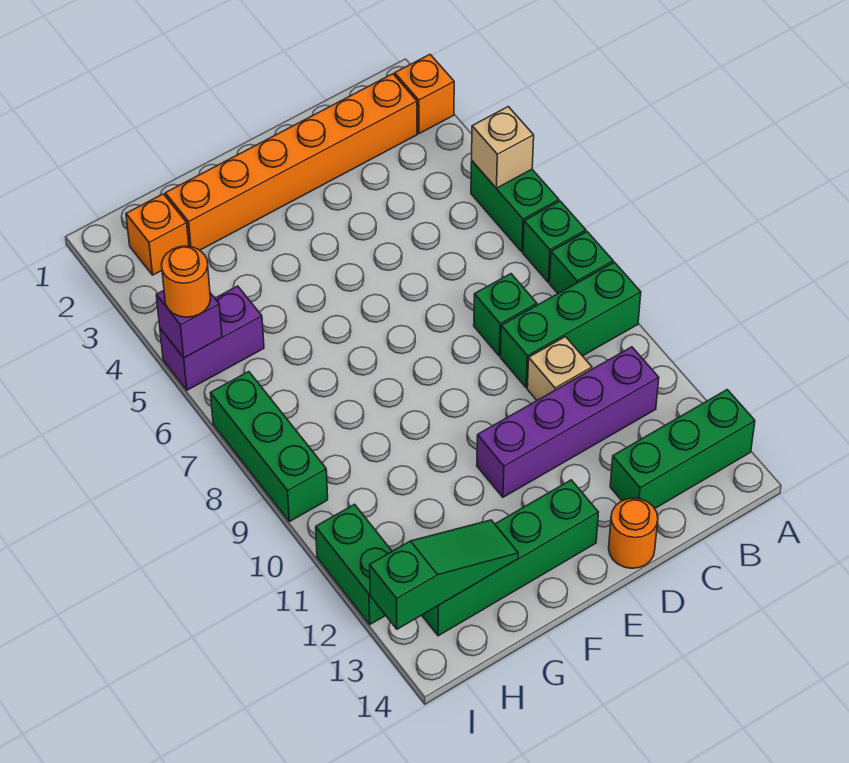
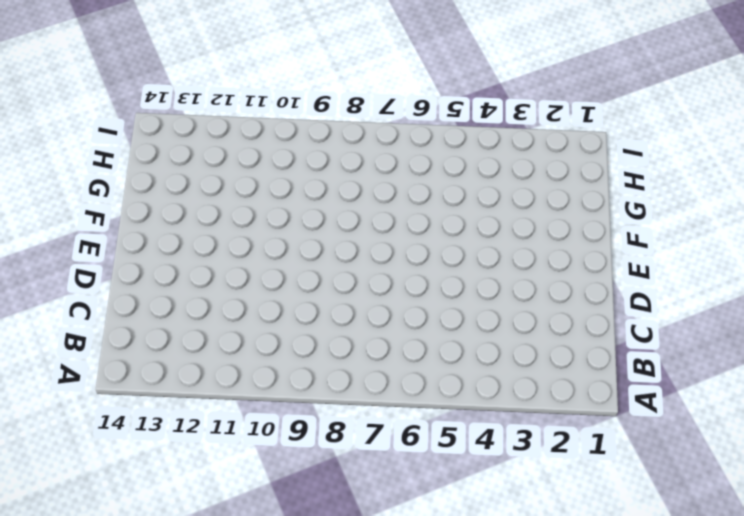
none -> orange brick A2 level 1
none -> green brick A5:A6 level 1
none -> green brick A7 level 1

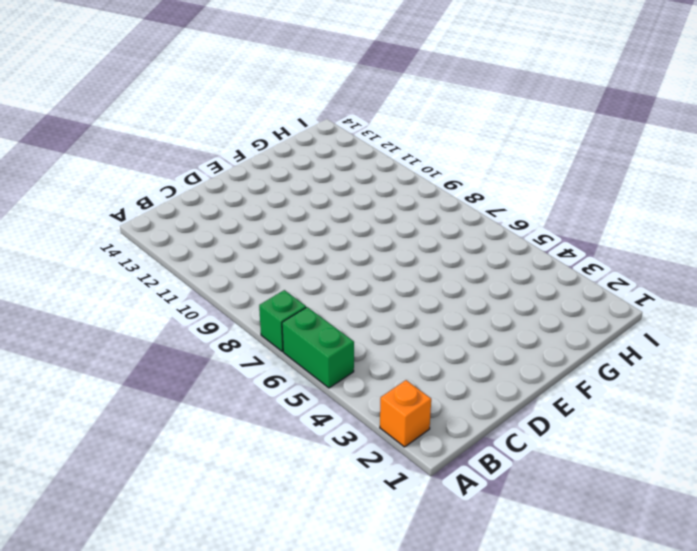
none -> green brick A8 level 1
none -> green brick A9:C9 level 1
none -> green brick A13:C13 level 1

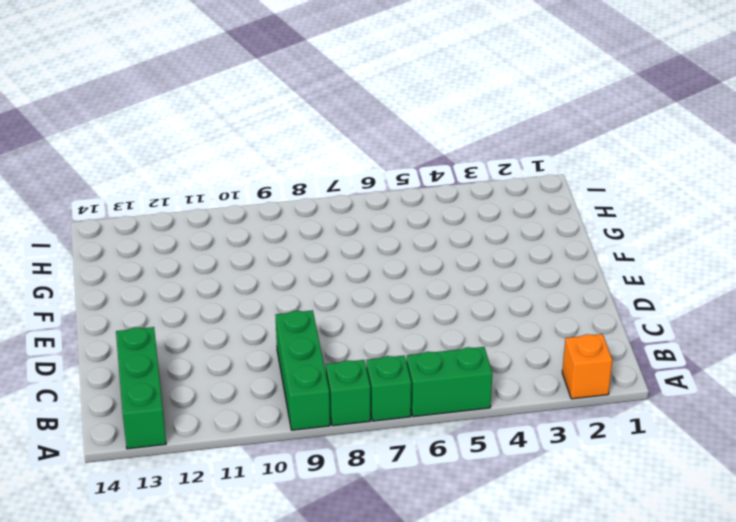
none -> orange brick B2:G2 level 1
none -> purple brick B11:E11 level 1
none -> green brick C8 level 1

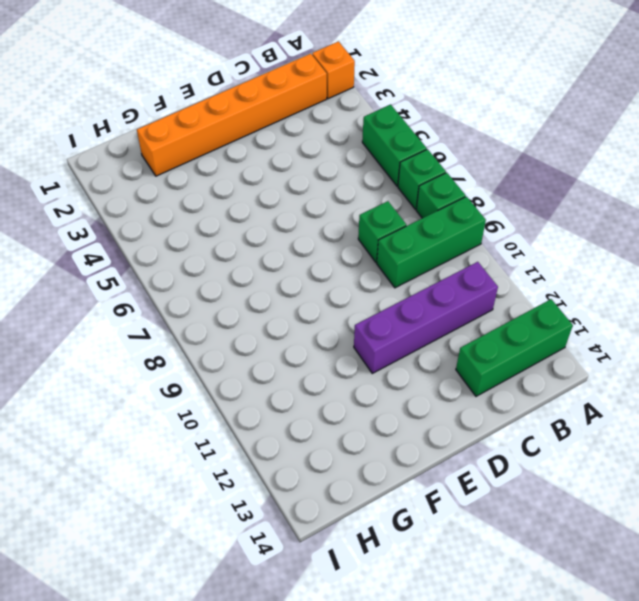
none -> tan brick C10 level 1
none -> orange round brick D14 level 1
none -> green brick E13:H13 level 1

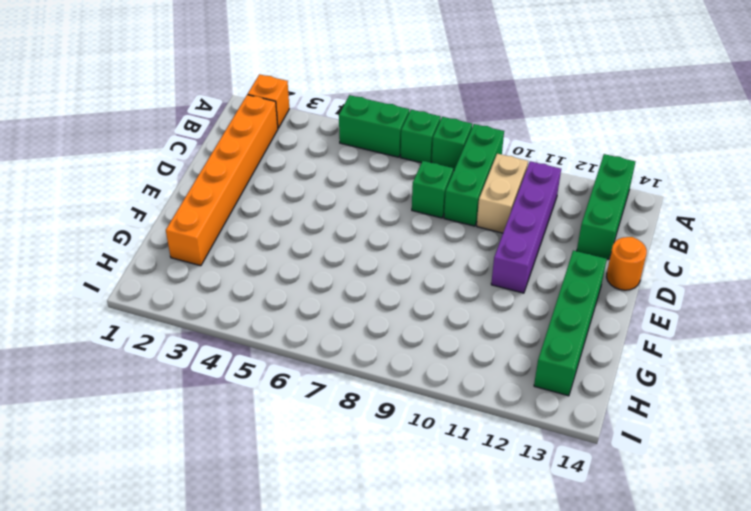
tan brick B10:C10 level 1 -> tan brick C10 level 1
none -> orange brick H2 level 1
none -> purple brick H5:I5 level 1
none -> green brick I7:I9 level 1

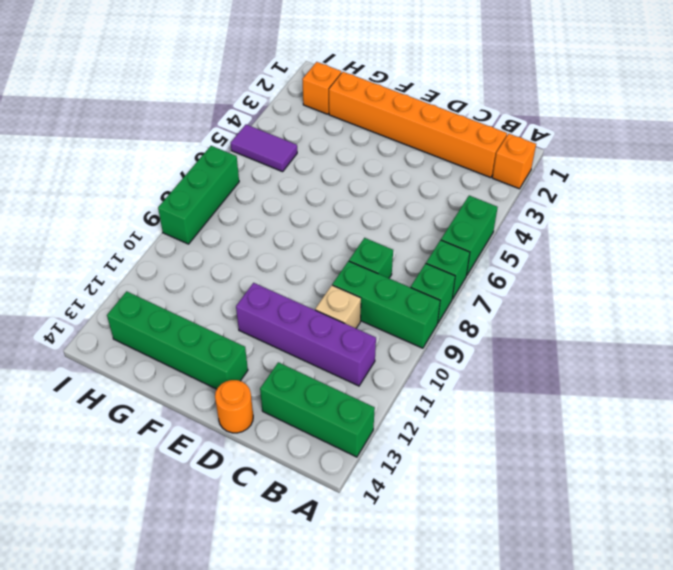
purple tile H5:I5 level 1 -> purple brick H5:I5 level 1
none -> green brick I11:I12 level 1
none -> tan brick A5 level 2
none -> green slope G13:I13 level 2 top I

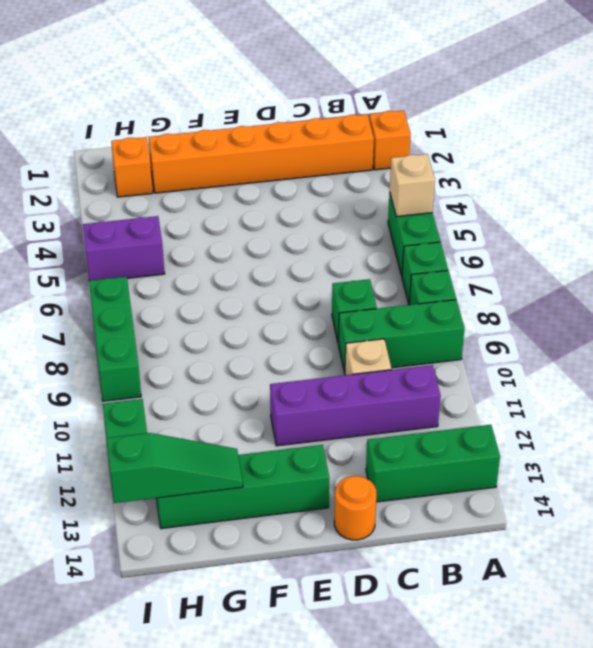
none -> purple brick I5 level 2
none -> orange round brick I5 level 3

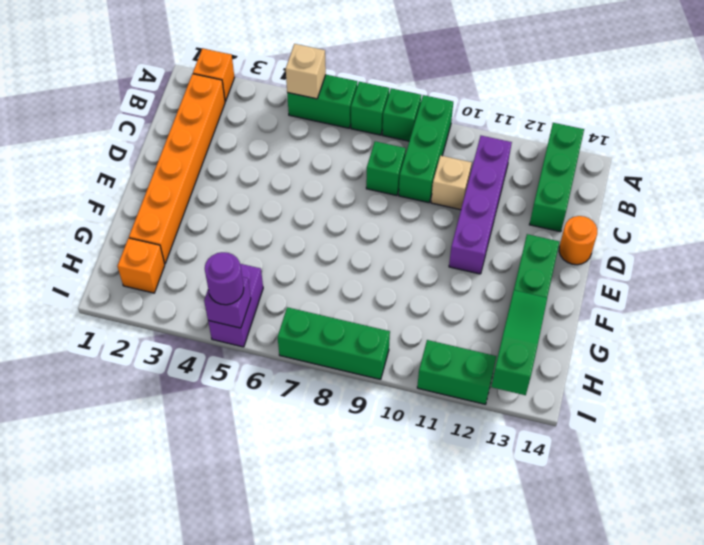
purple round brick I5 level 3 -> orange round brick I5 level 3

